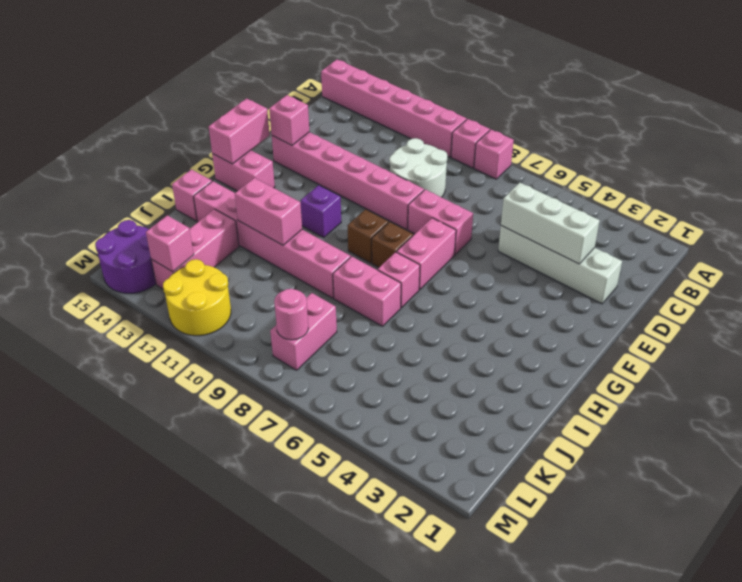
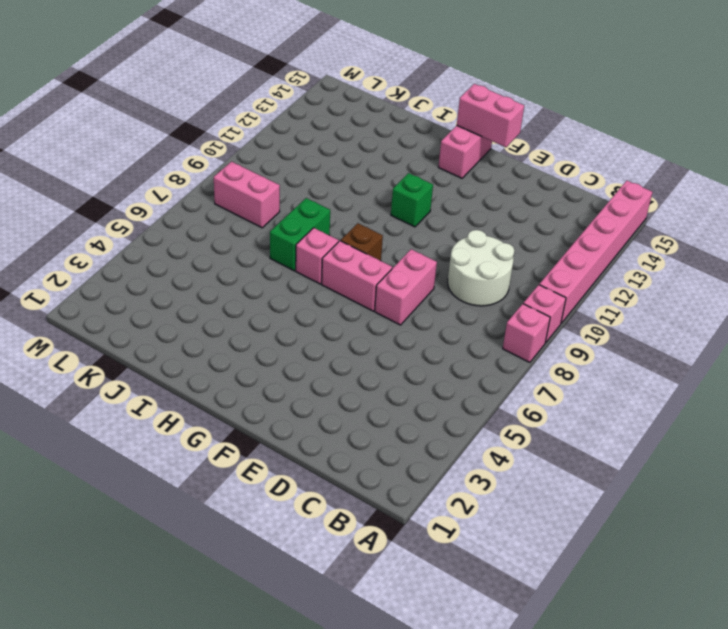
green brick G11 level 1 -> purple brick G11 level 1
green brick I7:I8 level 1 -> pink brick I7:I8 level 1
none -> white brick D2:D5 level 1
none -> pink brick E9:E14 level 1
none -> brown brick G9 level 1

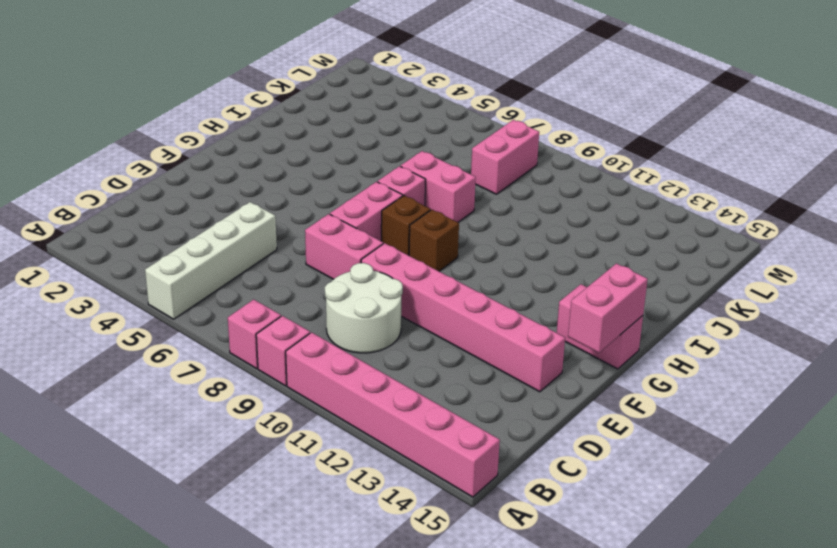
white brick A5:D5 level 1 -> white brick D2:D5 level 1
none -> purple brick G11 level 1
none -> pink brick I9:I14 level 1
none -> pink brick I15 level 1

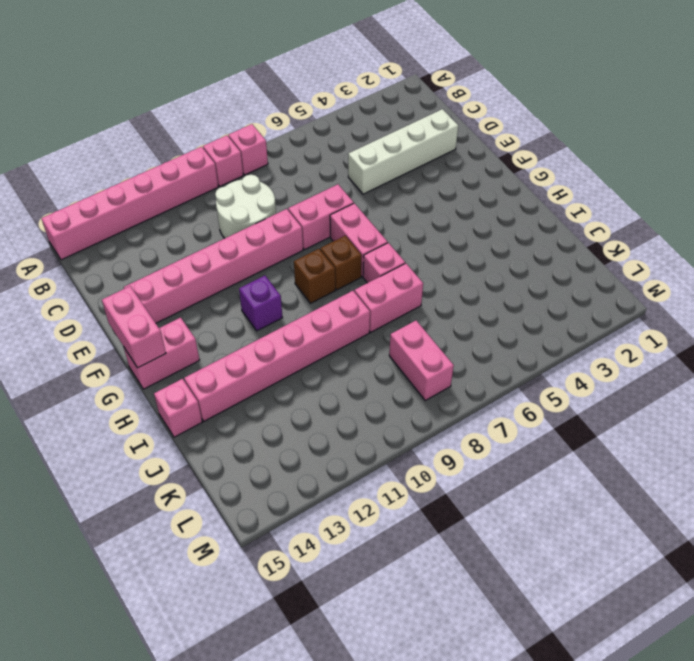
none -> pink brick J13:L13 level 1
none -> yellow round brick L11:M12 level 1
none -> purple round brick L14:M15 level 1

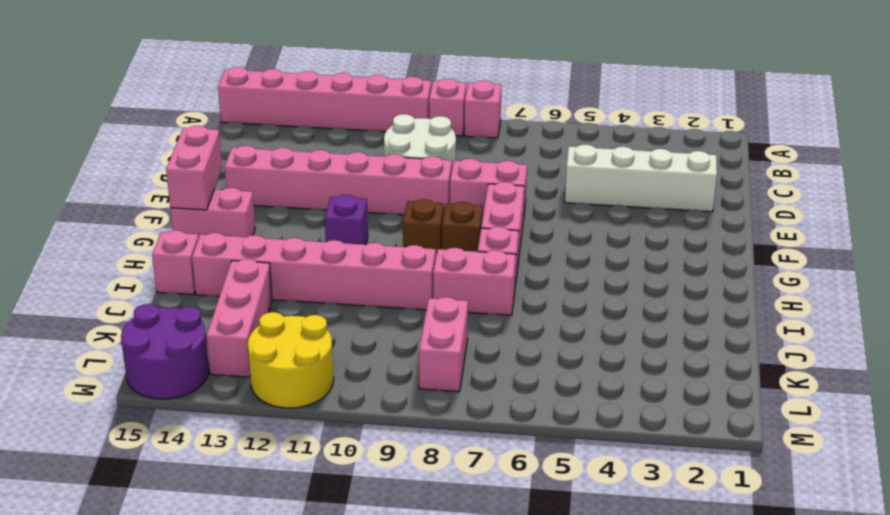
none -> white brick D3:D5 level 2
none -> pink brick E14 level 2
none -> pink brick I11:I12 level 2

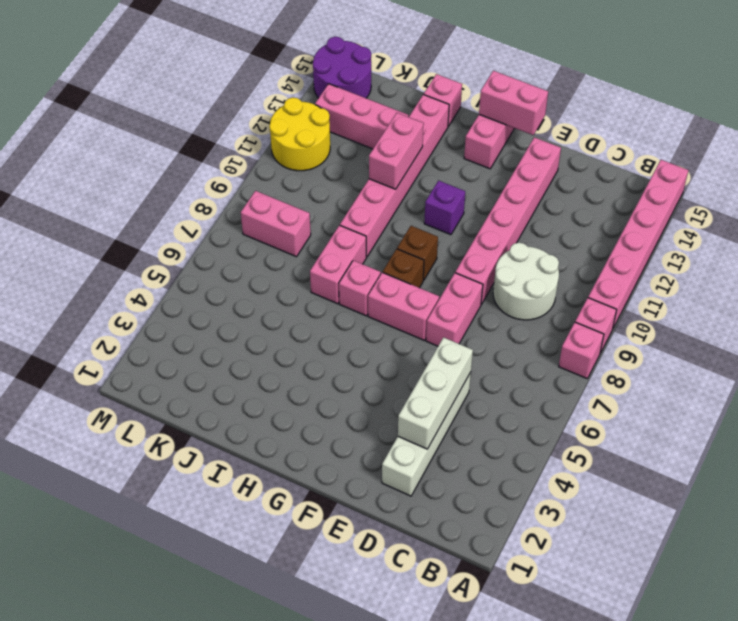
none -> pink brick E14 level 2
none -> pink round brick L8 level 2
none -> pink brick L13 level 2

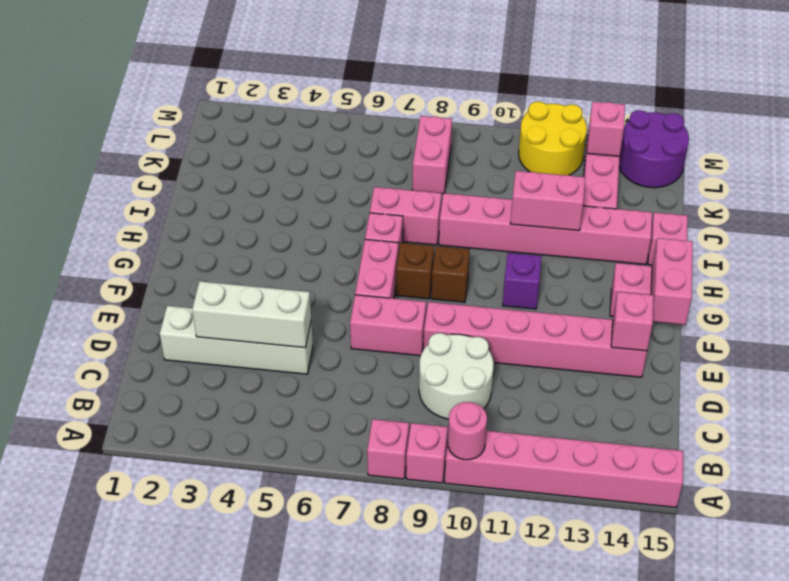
pink round brick A10 level 2 -> pink round brick L8 level 2

